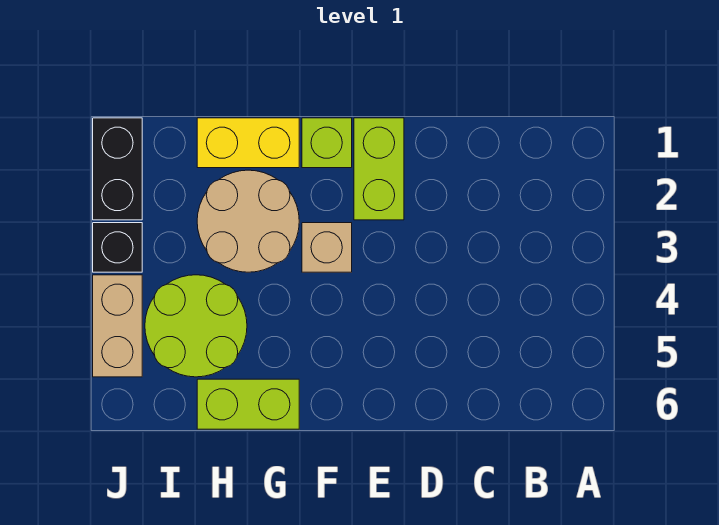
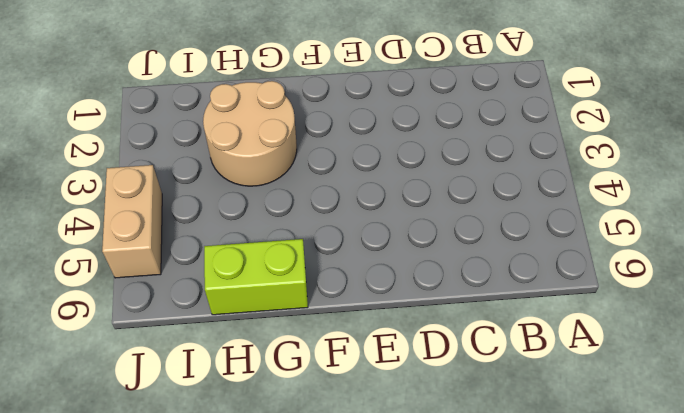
none -> lime brick E1:E2 level 1
none -> lime brick F1 level 1

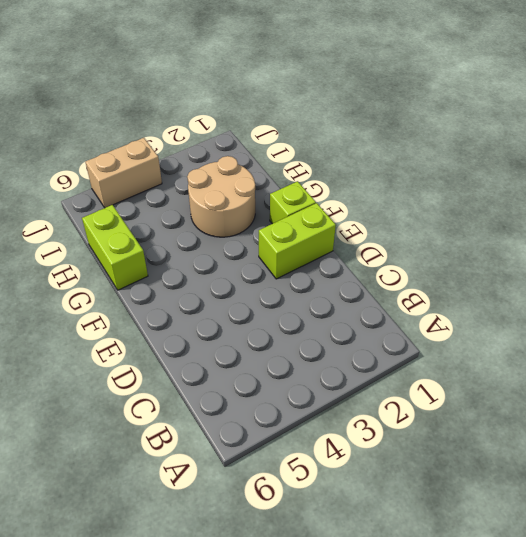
none -> tan brick F3 level 1
none -> yellow brick G1:H1 level 1

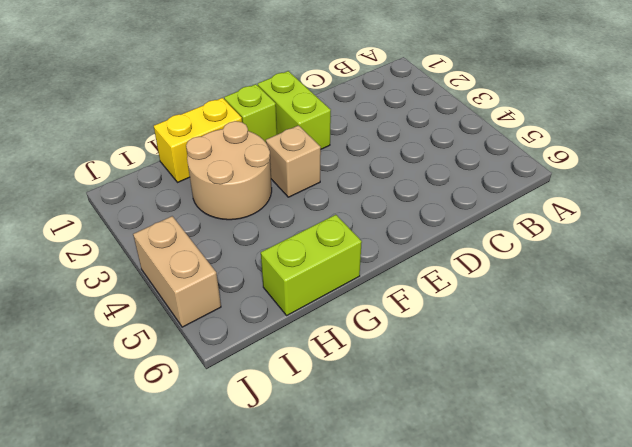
none -> lime round brick H4:I5 level 1
none -> black brick J1:J2 level 1

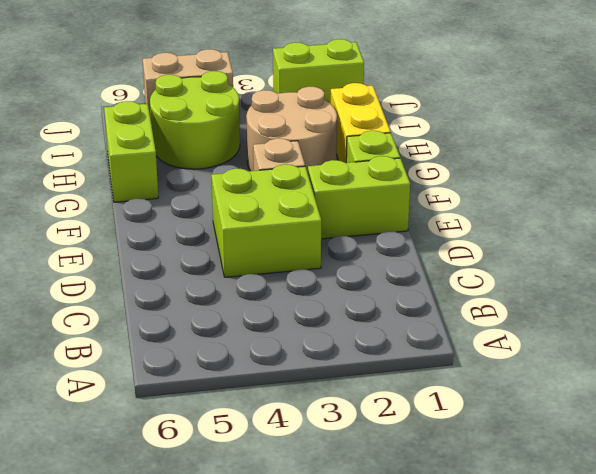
lime brick D3:E4 level 1 -> none
lime brick J1:J2 level 1 -> black brick J1:J2 level 1
none -> black brick J3 level 1

